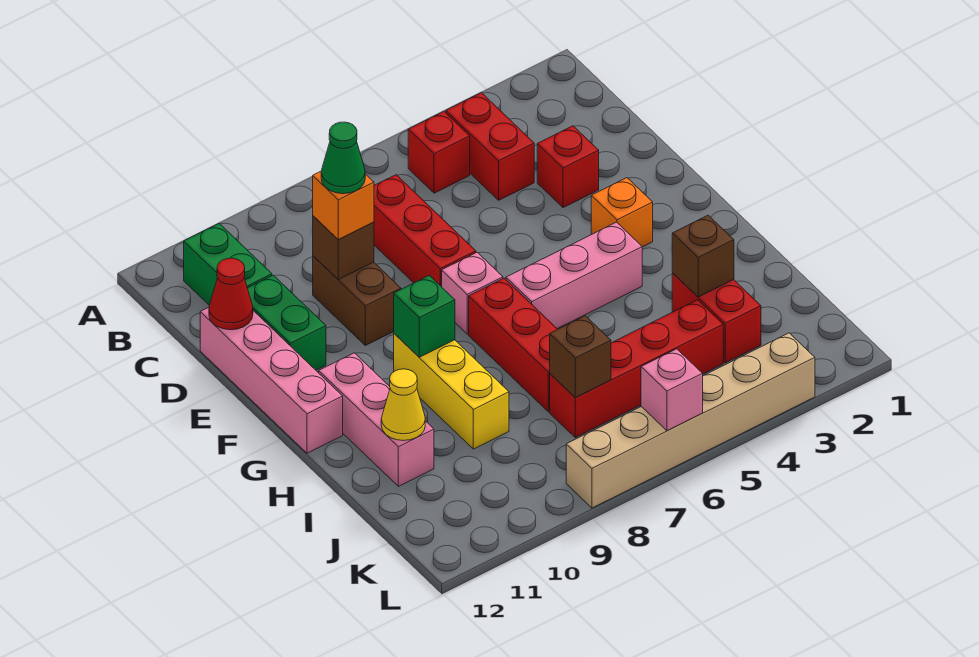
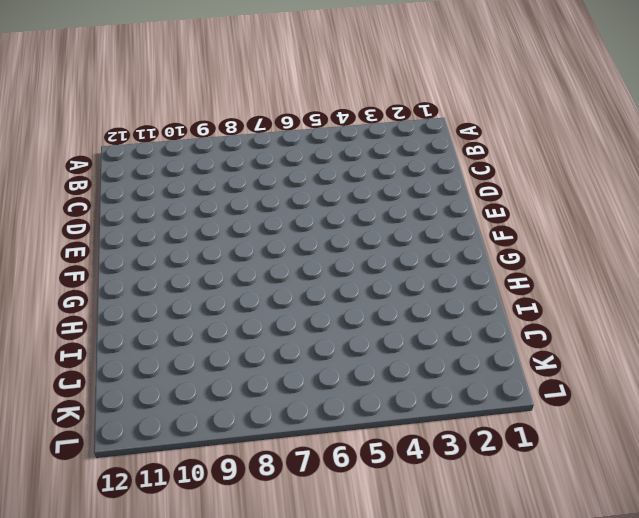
none -> red brick B4:C4 level 1
none -> red brick B5 level 1
none -> green brick B11:C11 level 1

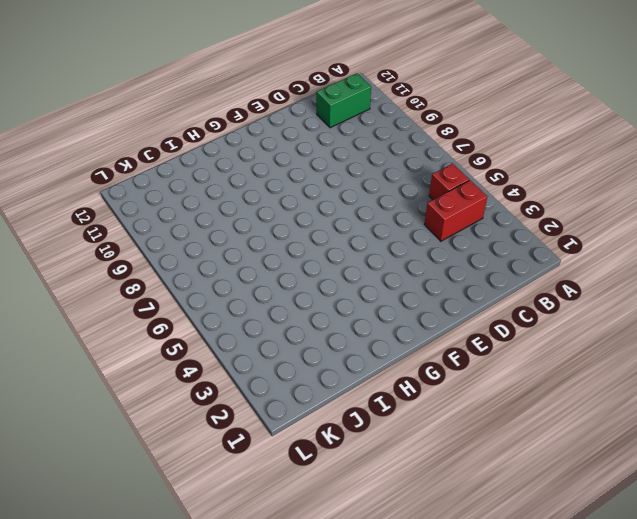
none -> red brick C7:E7 level 1
none -> red brick D3 level 1
none -> brown brick D9:E9 level 1

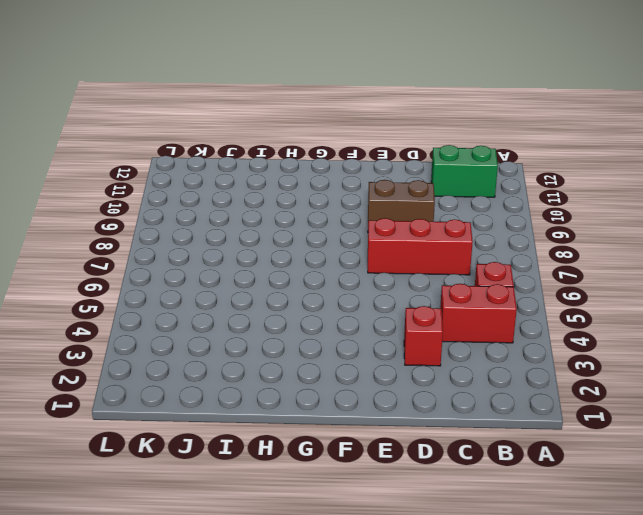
none -> green brick D11:E11 level 1
none -> pink brick D12:G12 level 1
none -> orange brick F3 level 1

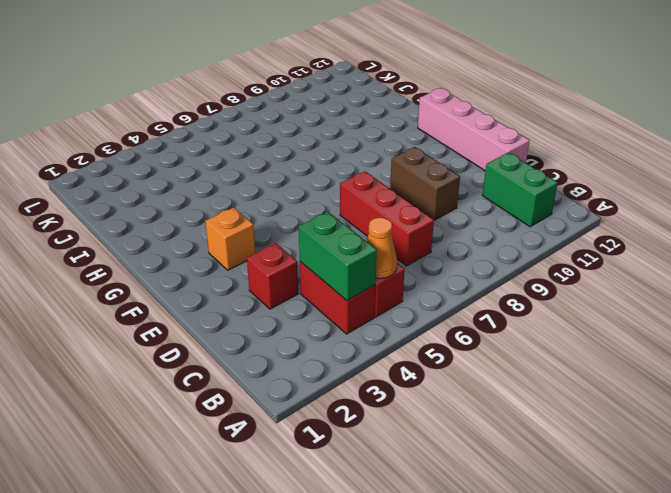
green brick B4:C4 level 2 -> green brick D11:E11 level 1
orange cone B5 level 2 -> none
none -> pink brick F7 level 1
none -> pink brick G4:G6 level 1
none -> red brick G7:I7 level 1

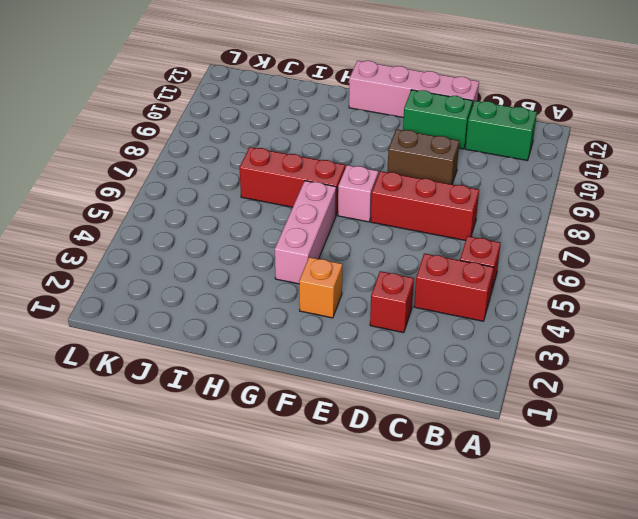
none -> yellow brick G9:I9 level 1
none -> pink brick G11:I11 level 1
none -> red brick I3:J3 level 1

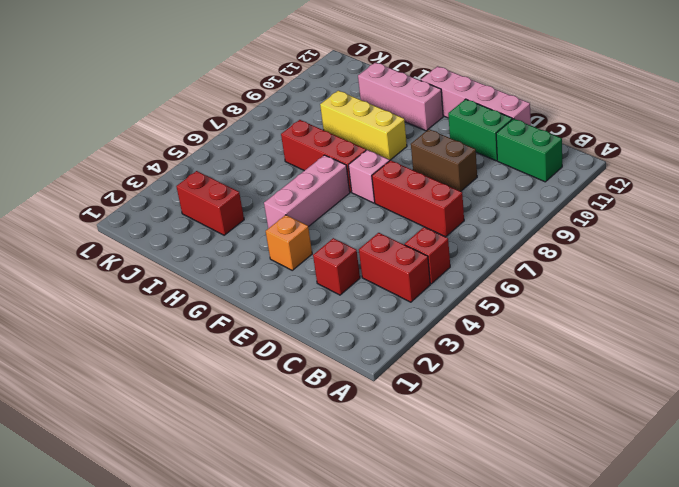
none -> red brick J4:J7 level 1
none -> tan brick L3:L8 level 1
none -> brown brick D9 level 2

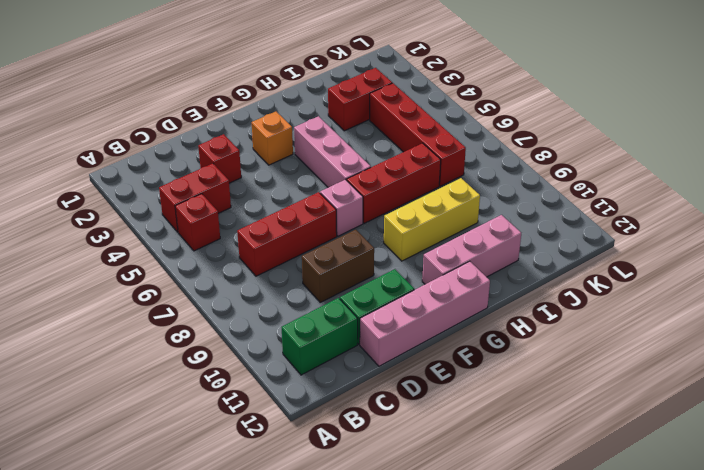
none -> tan brick L3:L8 level 1
none -> brown brick D9 level 2
none -> red cone D12 level 2

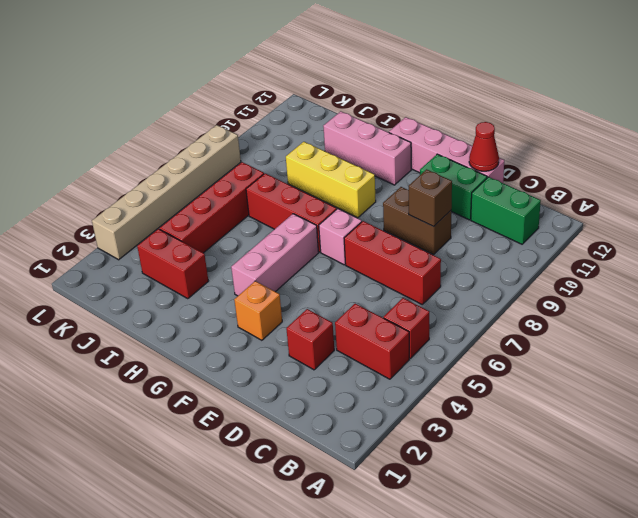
none -> green brick G9 level 2
none -> brown brick I3 level 2
none -> yellow cone I11 level 2

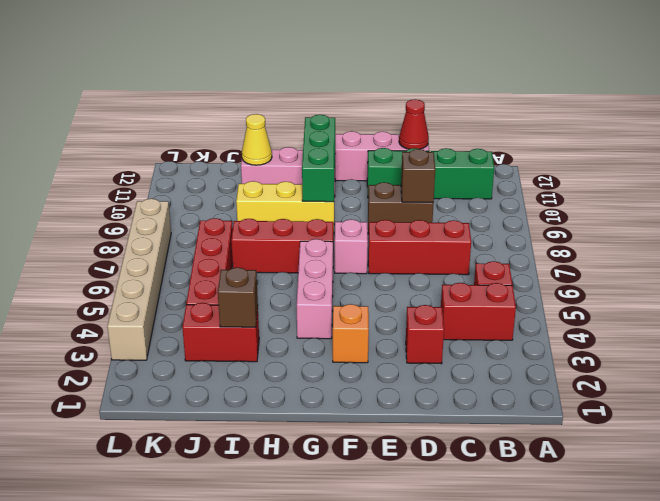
green brick G9:G11 level 2 -> green brick G9 level 2
none -> brown brick J7 level 2
none -> pink brick L6 level 2
none -> orange brick D9 level 3

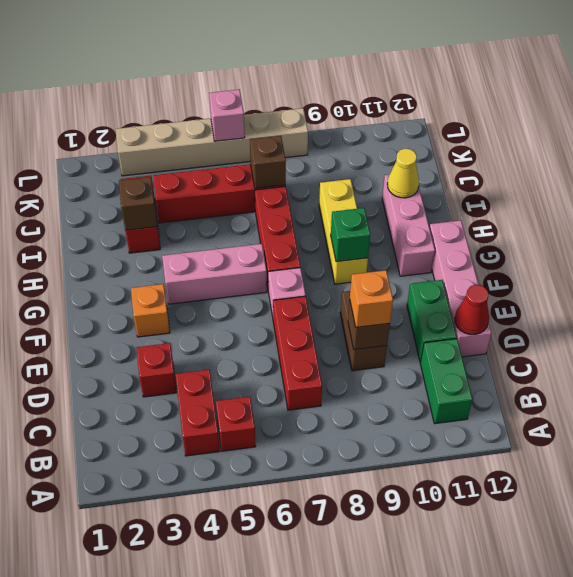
none -> green cone D9 level 4

